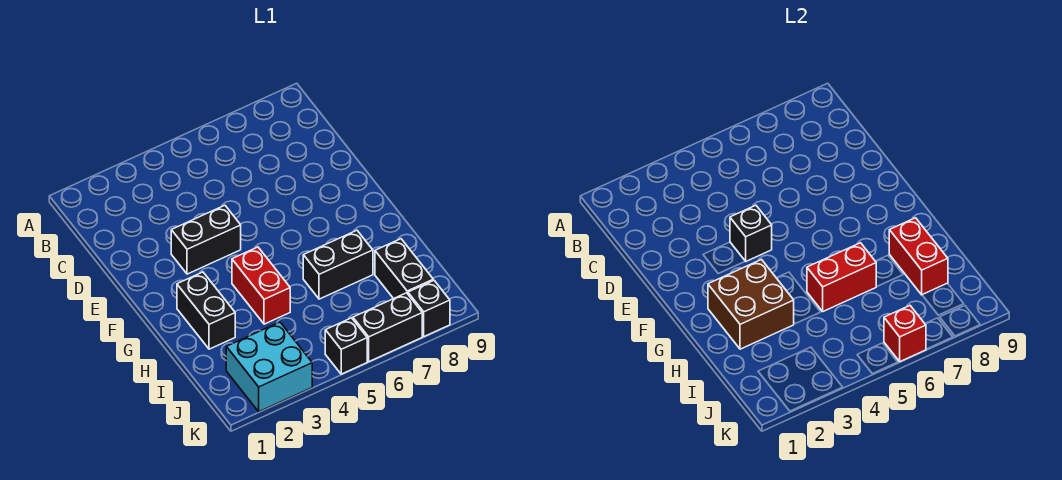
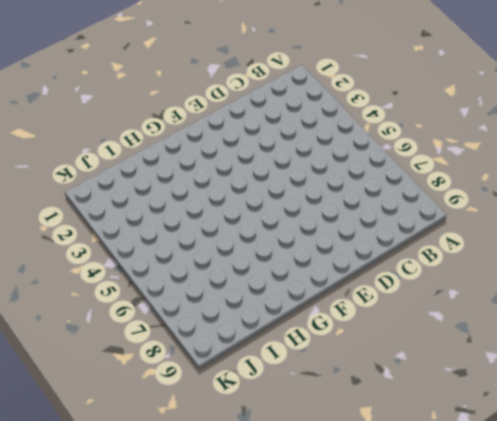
none -> black brick E3:E4 level 1
none -> black brick G2:H2 level 1
none -> red brick G4:H4 level 1

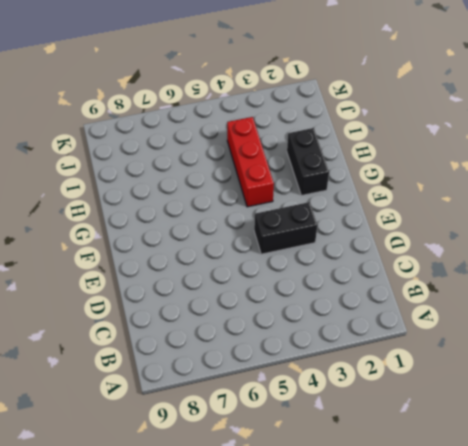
red brick G4:I4 level 1 -> red brick G4:H4 level 1
none -> black brick H6:H7 level 1
none -> black brick I8:J8 level 1
none -> cyan brick J2:K3 level 1

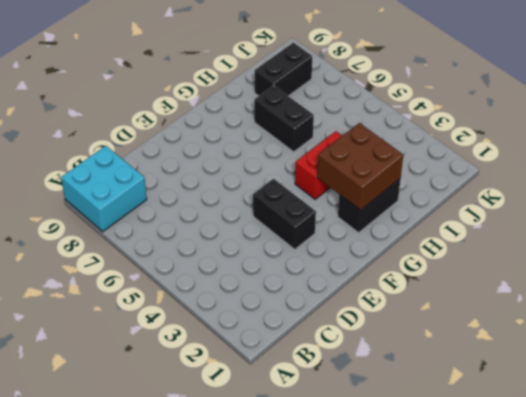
cyan brick A8:B9 level 1 -> cyan brick J2:K3 level 1
none -> black brick K5 level 1
none -> black brick K6:K7 level 1
none -> black brick K8 level 1

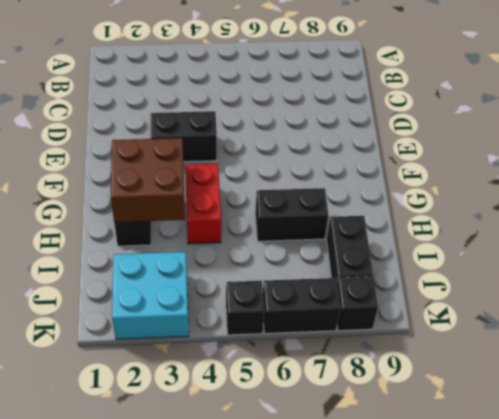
none -> black brick E4 level 2
none -> red brick H5:H6 level 2
none -> red brick H8:I8 level 2

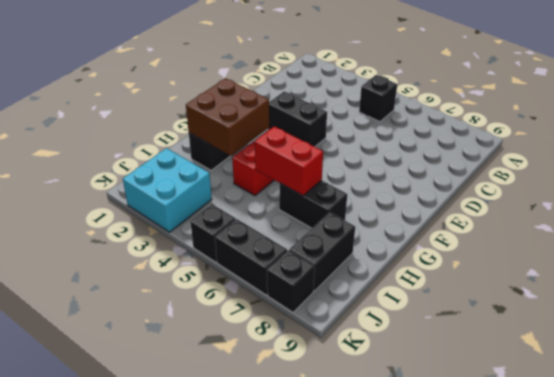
black brick B5 level 1 -> black brick E4 level 2
none -> red brick H8:I8 level 2
none -> red brick K6 level 2

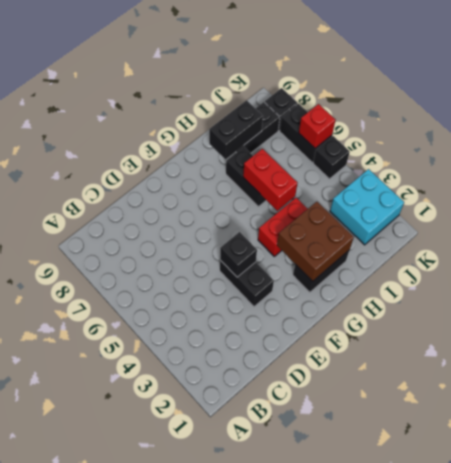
black brick H8:I8 level 2 -> red brick H8:I8 level 2

